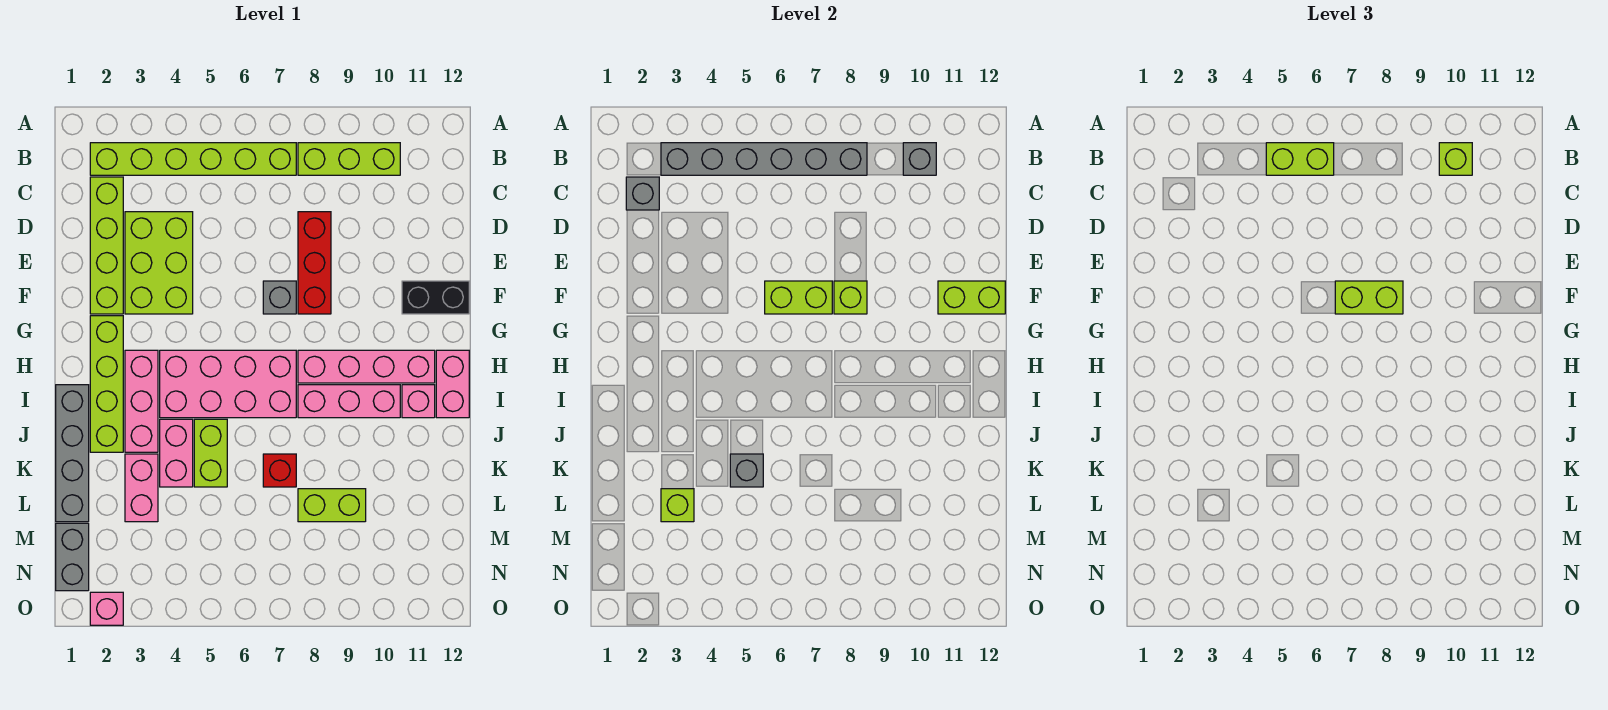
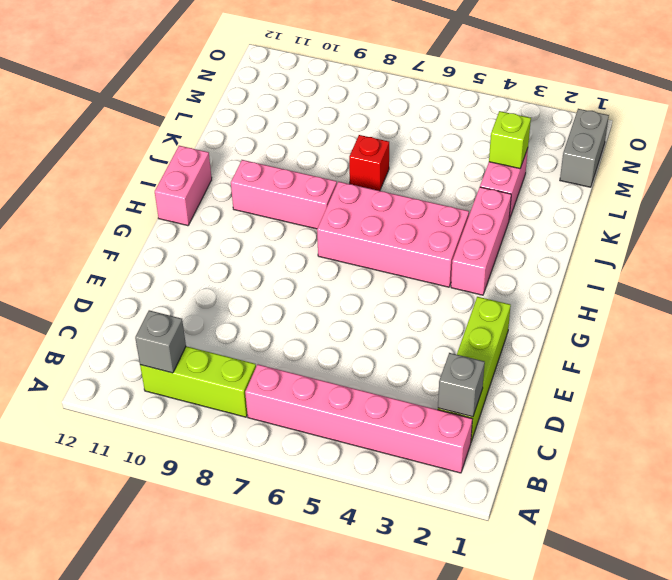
pink brick B2:B7 level 1 -> lime brick B2:B7 level 1
none -> lime brick D3:F4 level 1
none -> red brick D8:F8 level 1
none -> grey brick F7 level 1
none -> black brick F11:F12 level 1

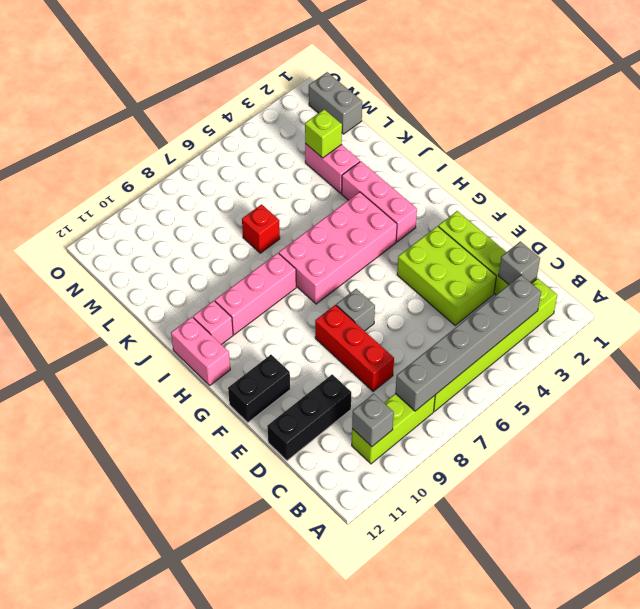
black brick D10:D12 level 1 -> none
none -> lime brick G2:J2 level 1
none -> pink brick H8:H11 level 1
none -> grey brick I1:L1 level 1
none -> pink brick J4:K4 level 1

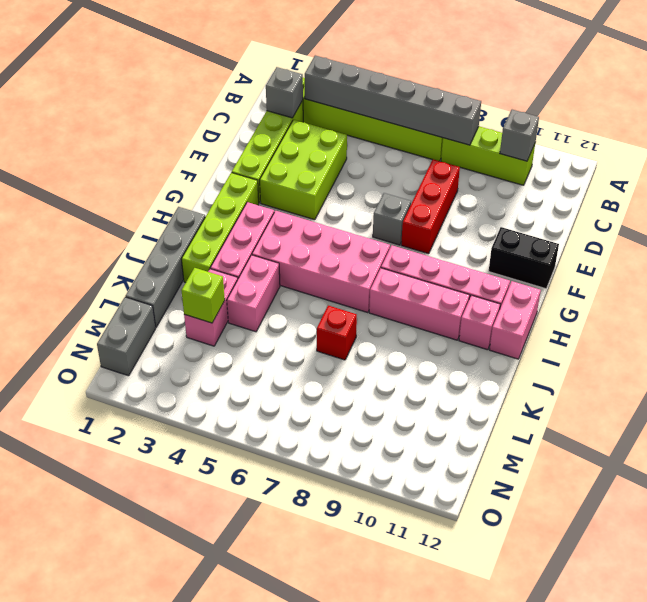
none -> lime brick J5:K5 level 1
none -> lime brick L8:L9 level 1
none -> pink brick O2 level 1
none -> lime brick F6:F7 level 2

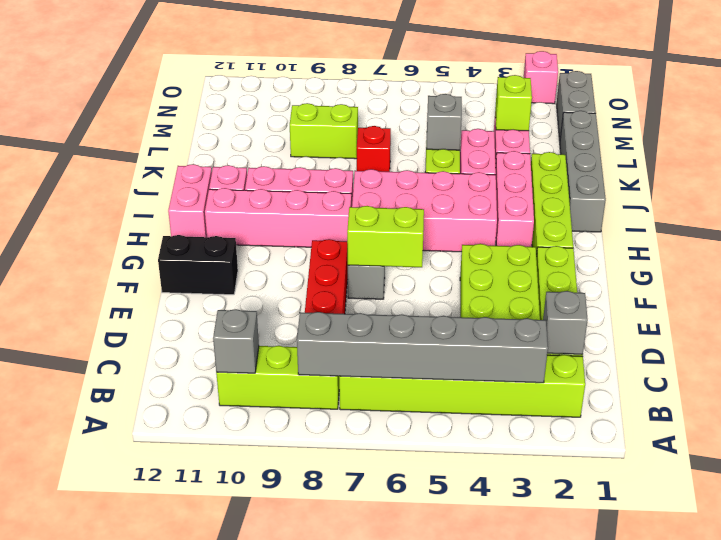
none -> lime brick F8 level 2
none -> lime brick F11:F12 level 2
none -> lime brick B5:B6 level 3
none -> lime brick B10 level 3

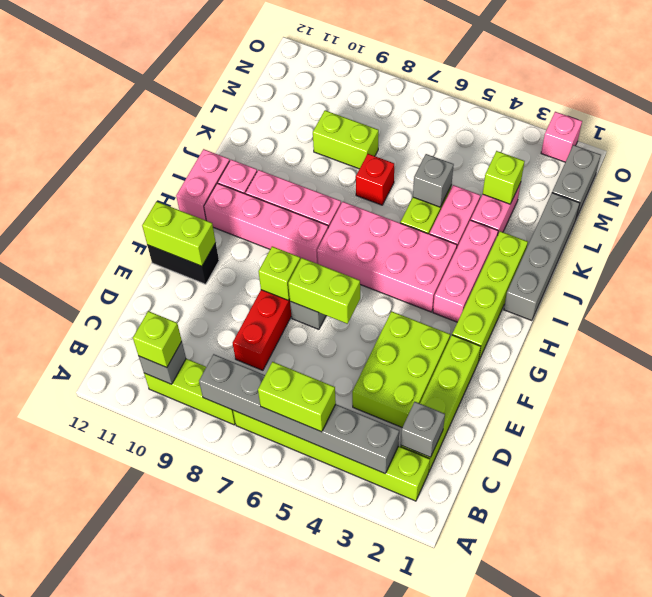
none -> lime brick F7:F8 level 3

